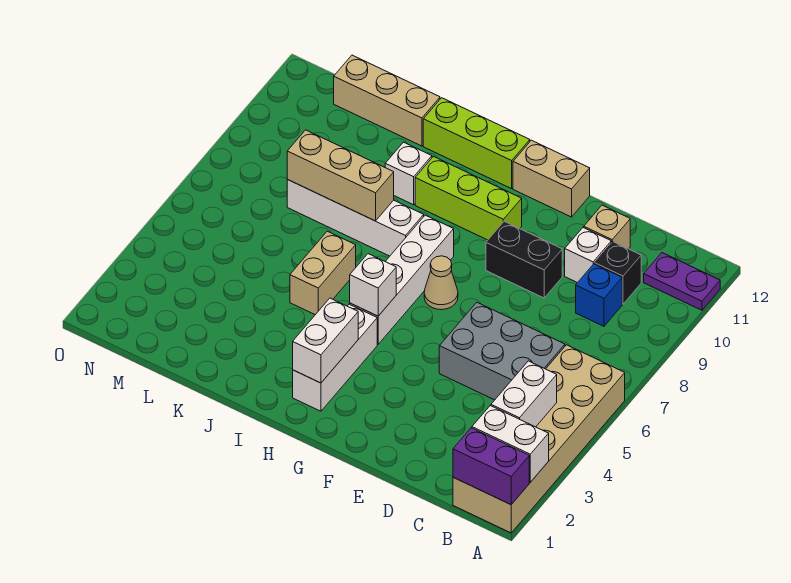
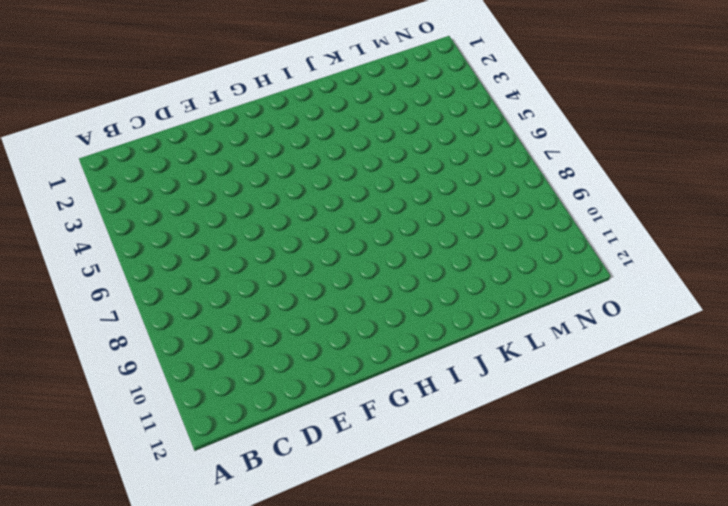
none -> tan brick A1:B6 level 1
none -> purple plate A11:B11 level 1
none -> grey brick C5:E6 level 1

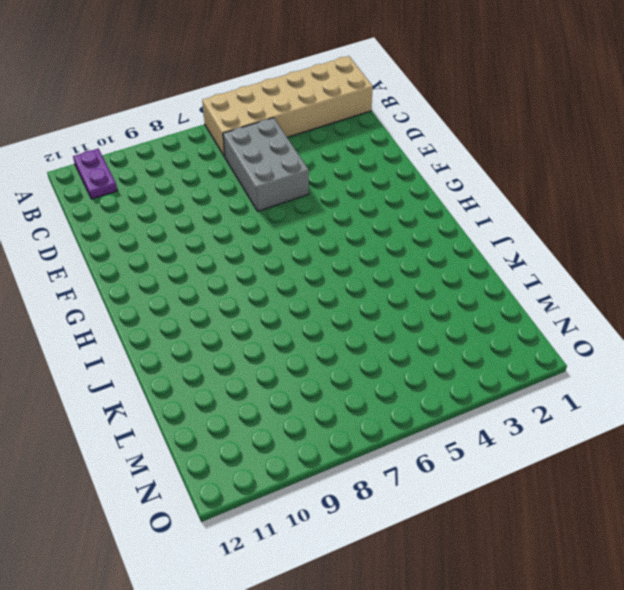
none -> blue brick C9 level 1
none -> black brick C10 level 1
none -> white brick D10 level 1

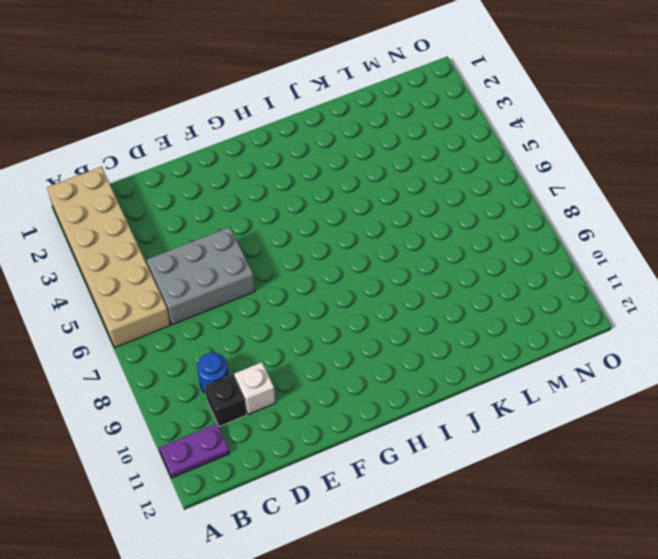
blue round brick C9 level 1 -> blue brick C9 level 1
none -> tan brick D11 level 1
none -> black brick E9:F9 level 1
none -> tan brick F12:G12 level 1

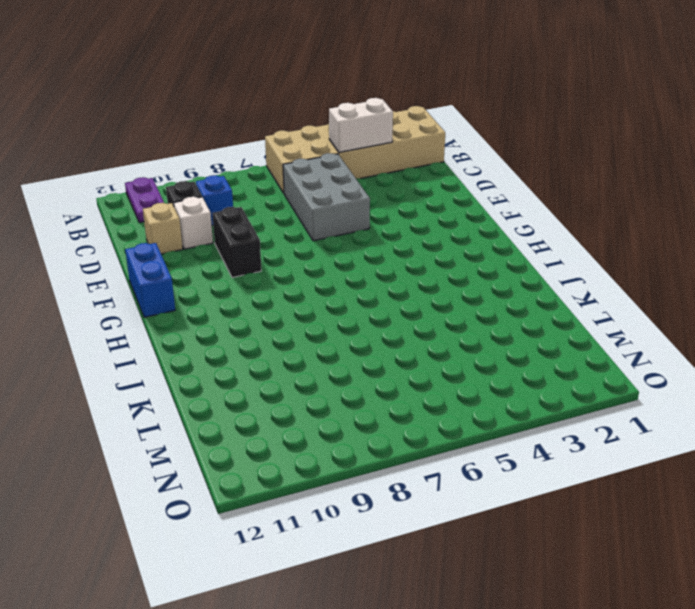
blue brick F12:G12 level 1 -> tan brick F12:G12 level 1
none -> tan cone G7 level 1
none -> lime brick G10:I10 level 1
none -> white brick H2:H4 level 1

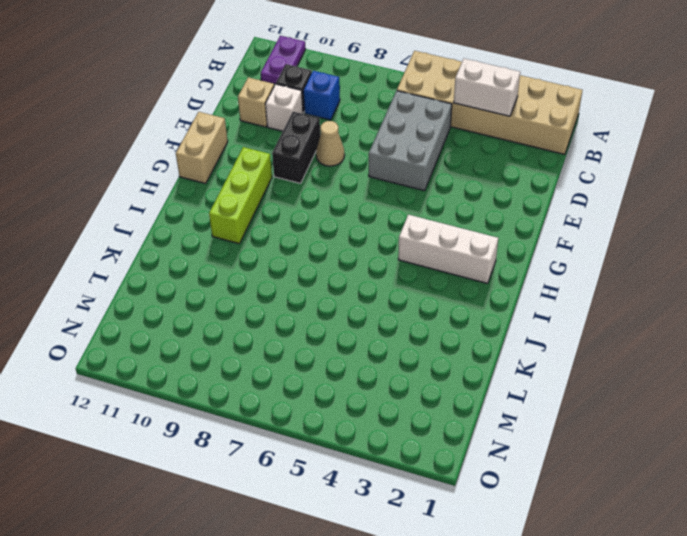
tan cone E8 level 1 -> tan cone G7 level 1
none -> white brick H5:H8 level 1
none -> lime brick H12:J12 level 1
none -> white brick I8:L8 level 1

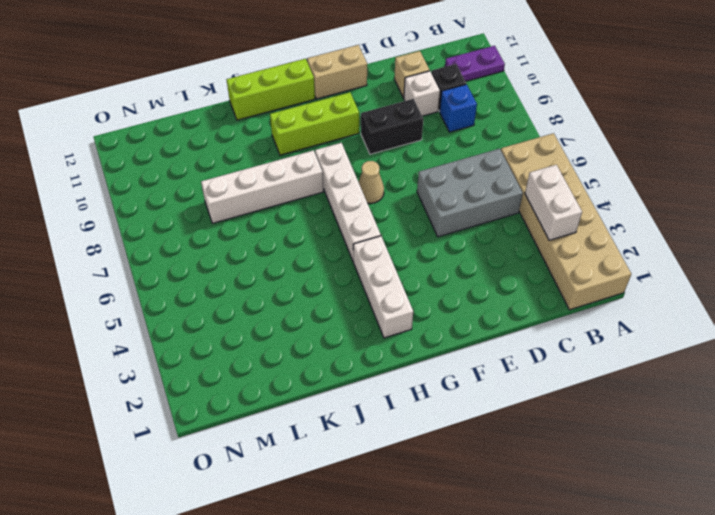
none -> tan brick J5:J6 level 1
none -> white brick J10 level 1
none -> tan brick K12:M12 level 1

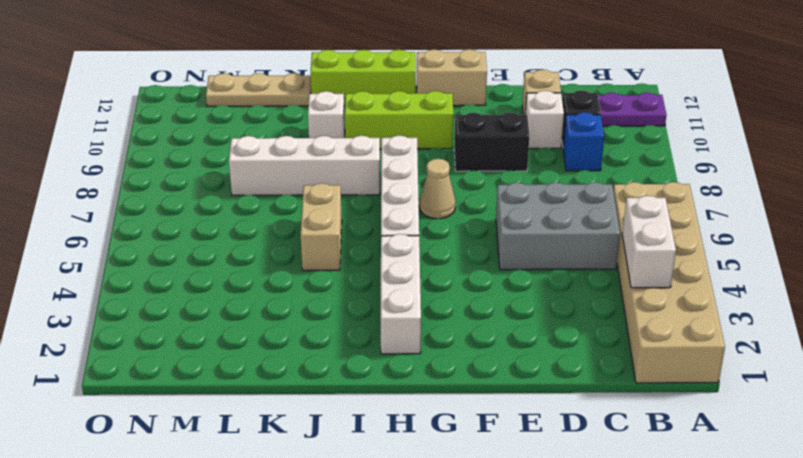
tan plate K12:M12 level 1 -> tan brick K12:M12 level 1
none -> purple brick A1:B1 level 2
none -> white brick A2:B2 level 2
none -> white brick H2:H3 level 2

